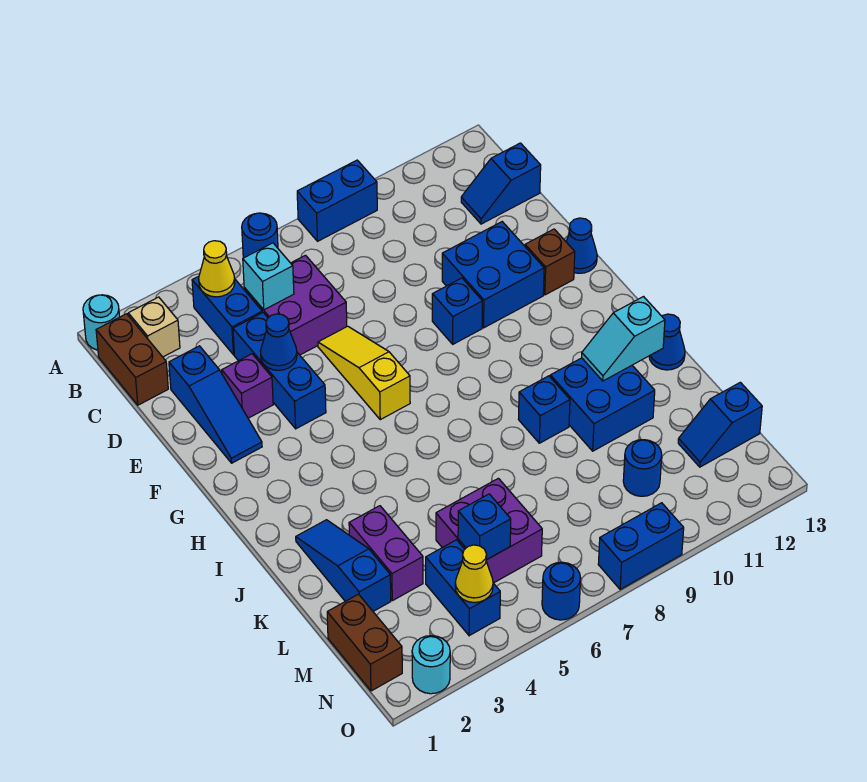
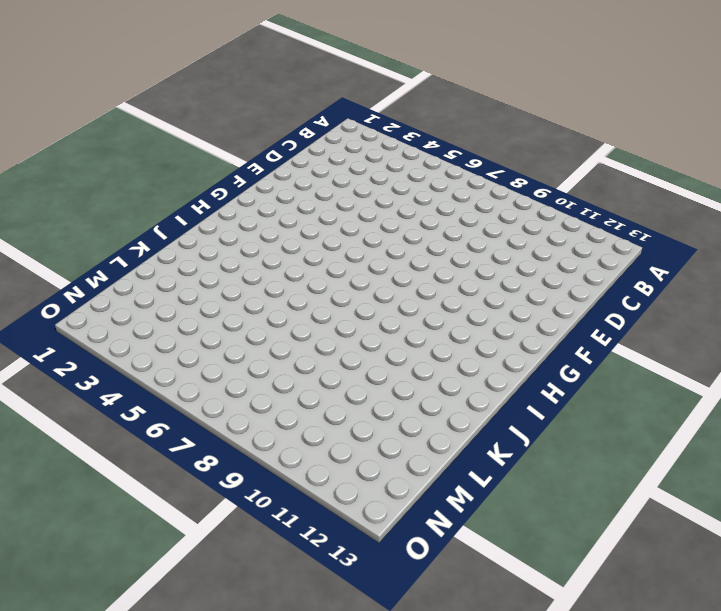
none -> cyan round brick A1 level 1
none -> blue round brick A6 level 1
none -> blue brick A8:A9 level 1
none -> brown brick B1:C1 level 1

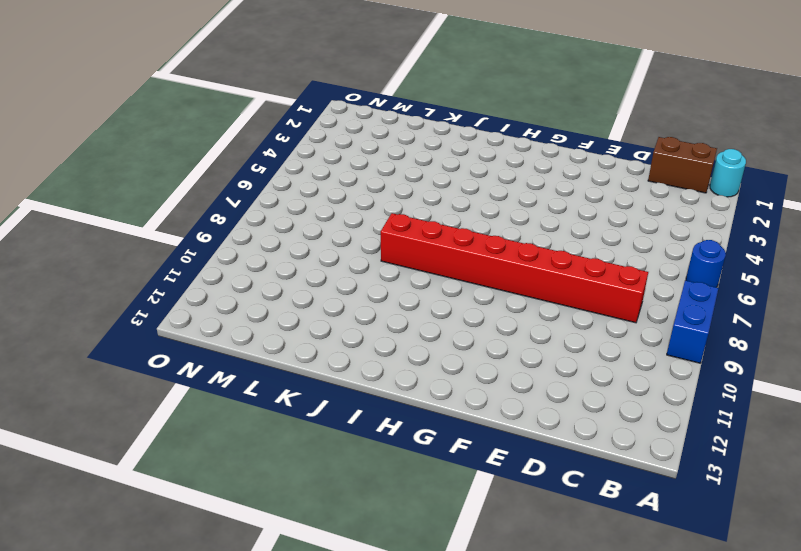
red brick C8:J8 level 1 -> none
none -> tan brick B2 level 1
none -> blue brick B4:C4 level 1
none -> purple brick C5:D6 level 1
none -> blue slope C12:C13 level 1 top 13

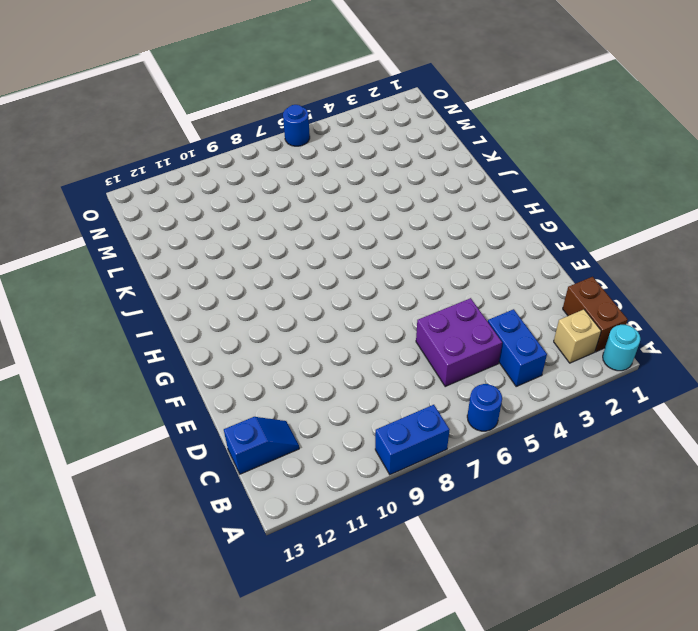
none -> blue slope D2:F2 level 1 top D
none -> blue brick D4:F4 level 1
none -> purple brick E3 level 1
none -> yellow slope E6:G6 level 1 top G

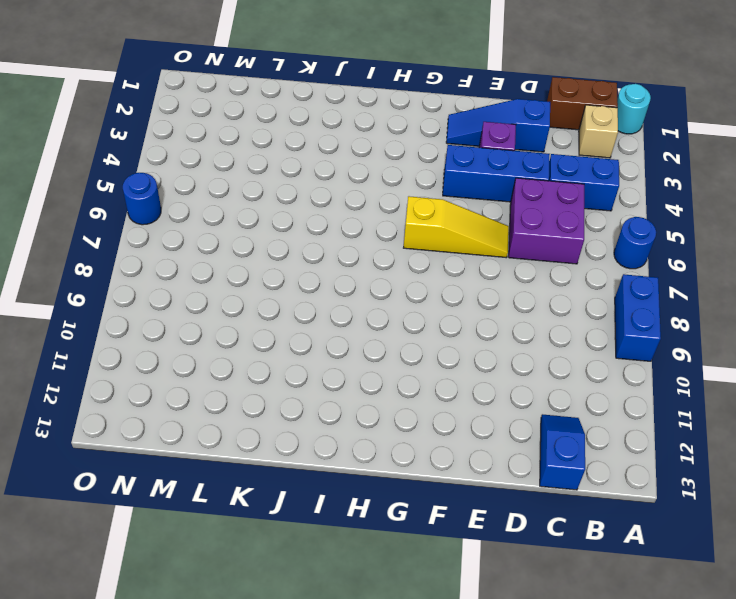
none -> blue brick E10:F11 level 1
none -> blue brick F9 level 1
none -> brown brick F12 level 1
none -> blue cone F13 level 1

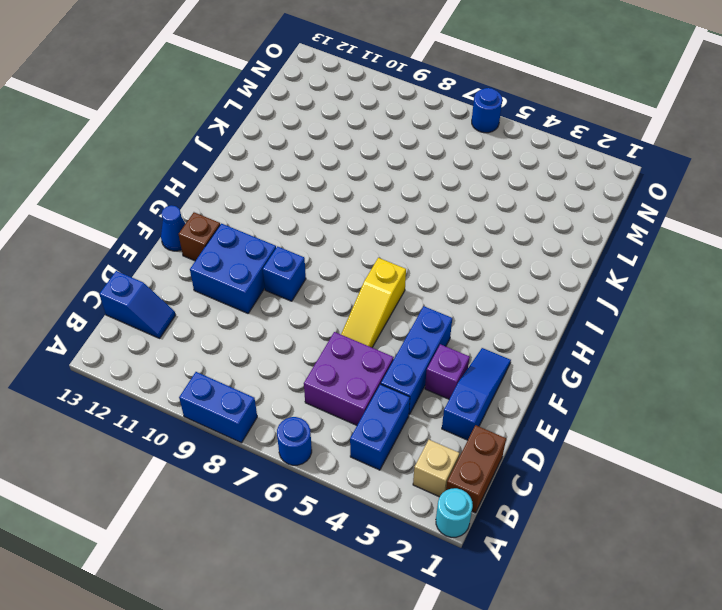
none -> blue slope J2:L2 level 1 top L
none -> blue brick J9 level 1
none -> blue brick J10:K11 level 1
none -> blue cone J13 level 1

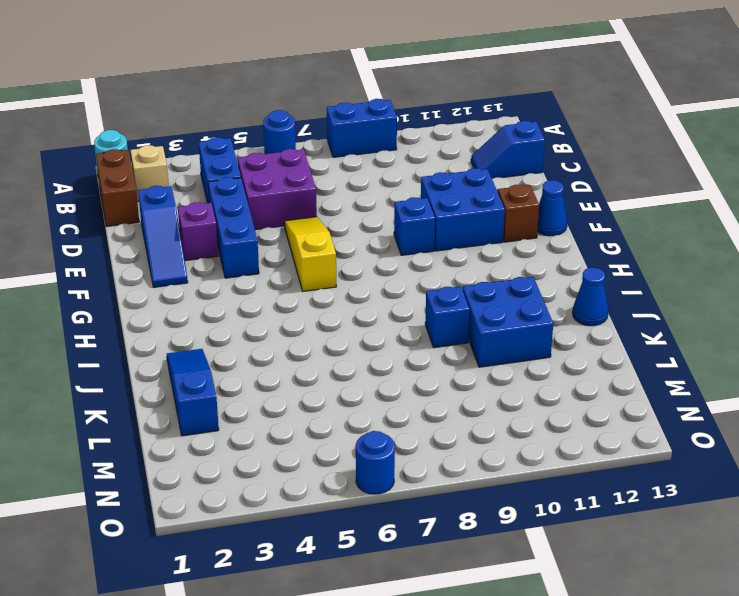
none -> purple brick K3:L3 level 1
none -> purple brick L5:M6 level 1
none -> brown brick M1:N1 level 1
none -> blue brick M4:N4 level 1

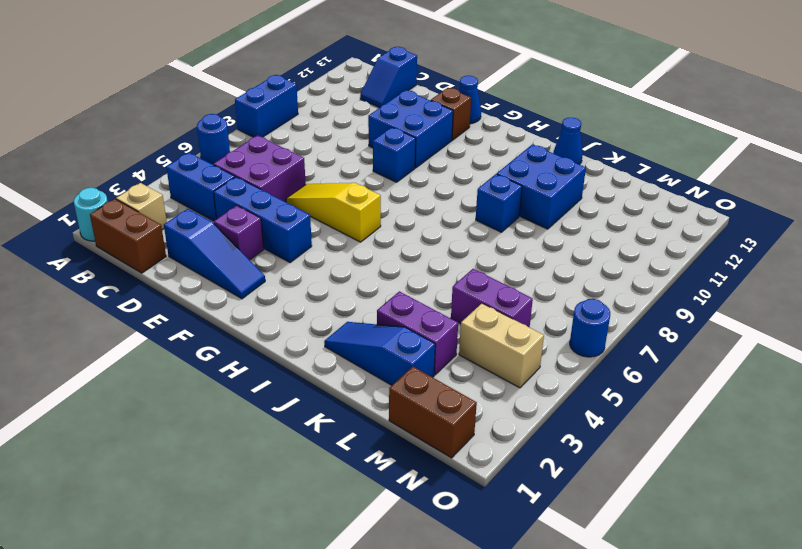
purple brick L5:M5 level 1 -> purple brick L5:M6 level 1
tan brick M4:N4 level 1 -> blue brick M4:N4 level 1
none -> blue round brick M10 level 1
none -> blue slope M12:M13 level 1 top 13
none -> cyan round brick O2 level 1
none -> blue brick O8:O9 level 1

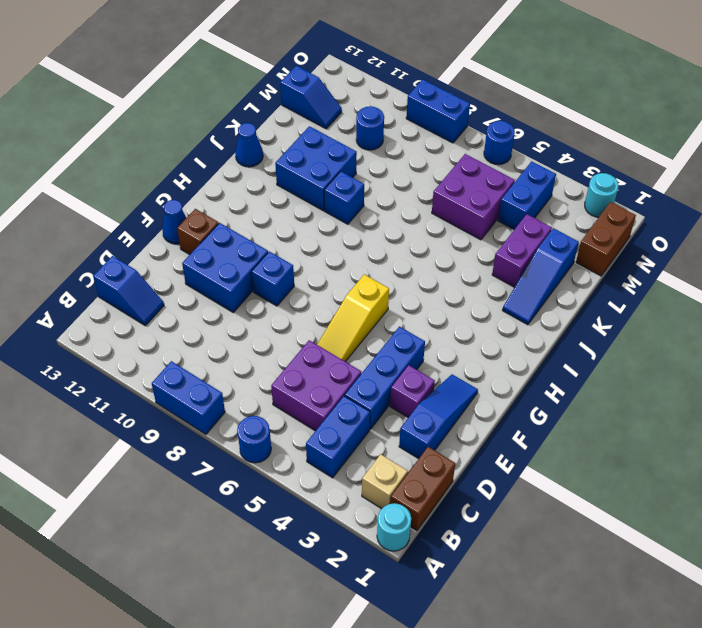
none -> yellow cone B4 level 2
none -> cyan brick C5 level 2
none -> blue cone E4 level 2
none -> cyan slope J11:J12 level 2 top 12

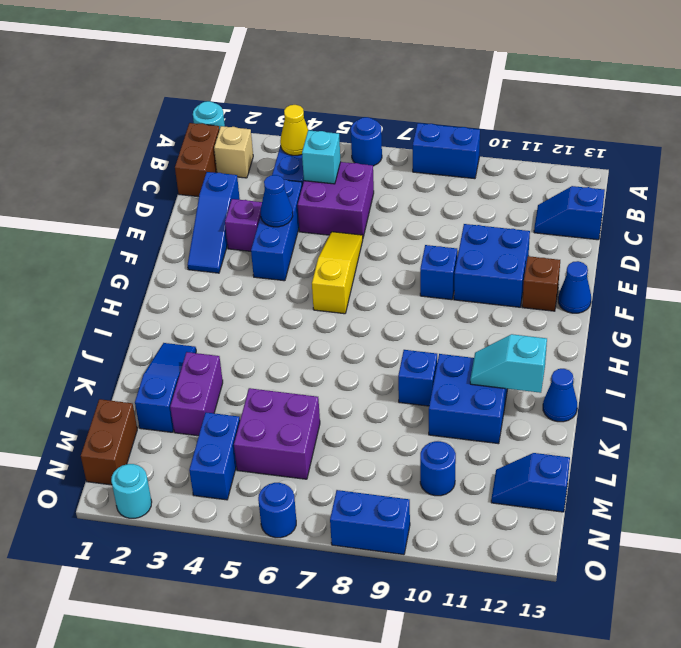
none -> blue brick M5 level 2
none -> yellow cone N4 level 2

